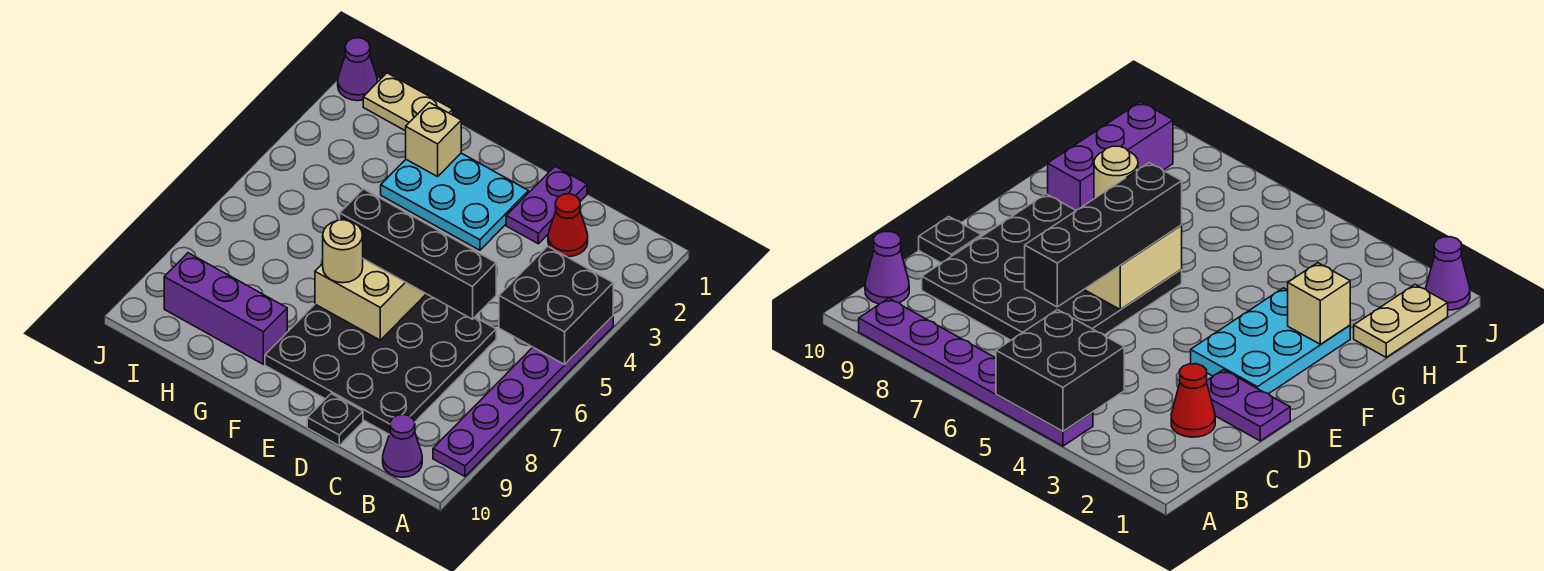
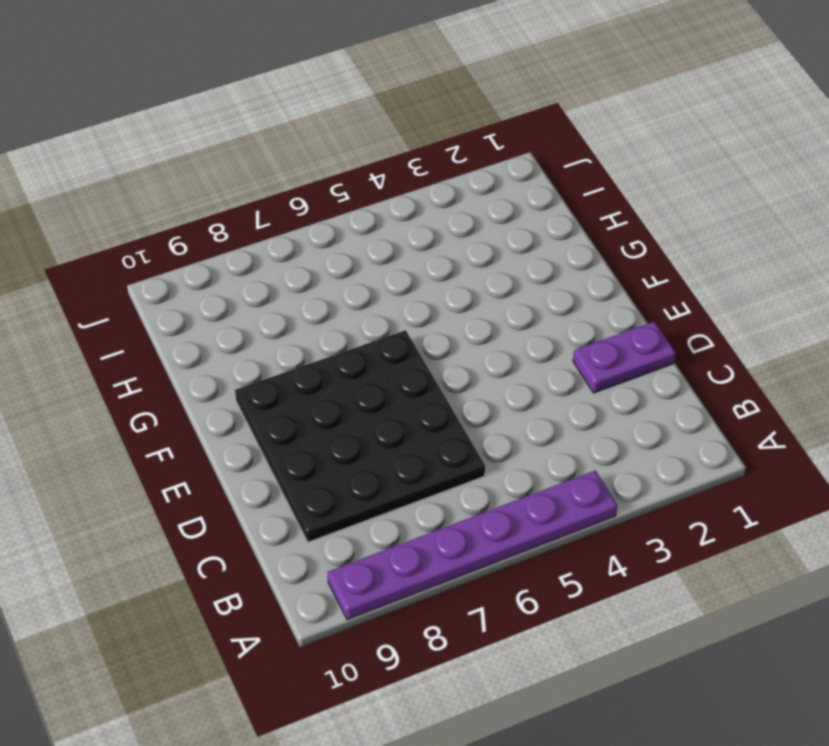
none -> purple cone B10 level 1
none -> red cone C2 level 1
none -> black plate D10 level 1

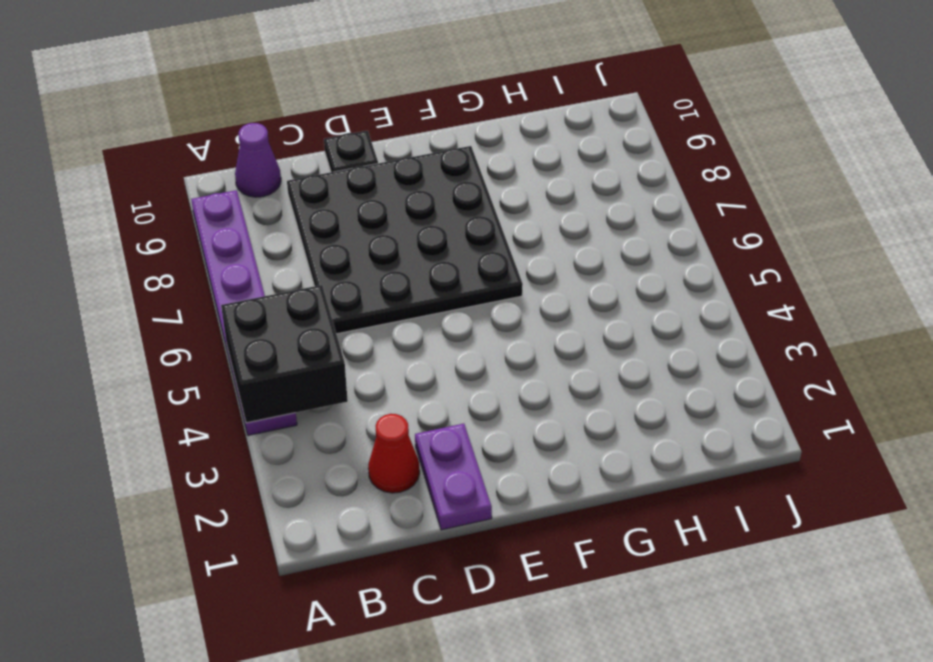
none -> cyan plate E2:G3 level 1
none -> purple brick G9:I9 level 1
none -> tan plate H1:I1 level 1

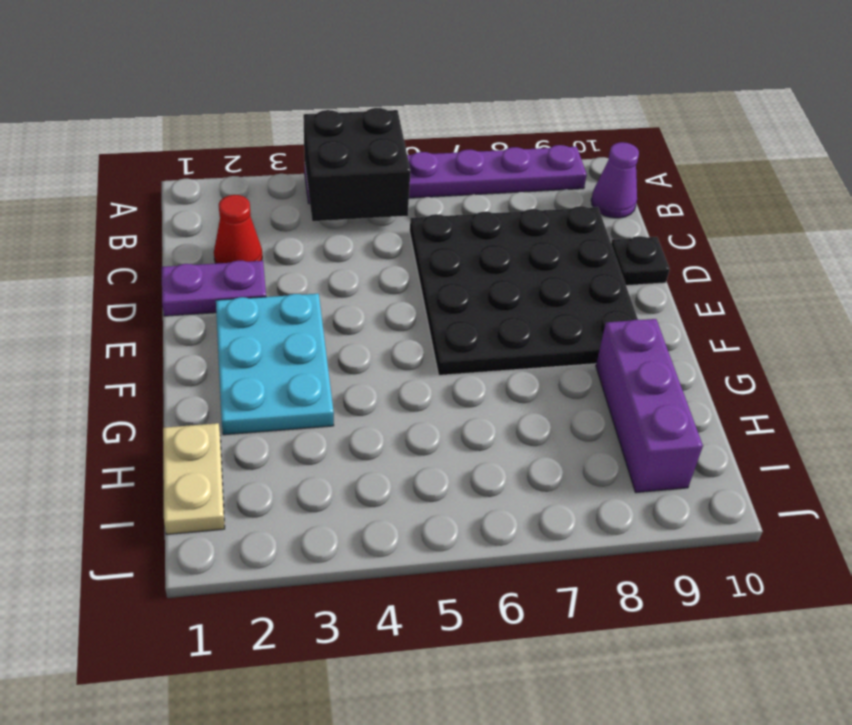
none -> purple cone J1 level 1
none -> tan brick E6:F7 level 2
none -> tan brick G2 level 2

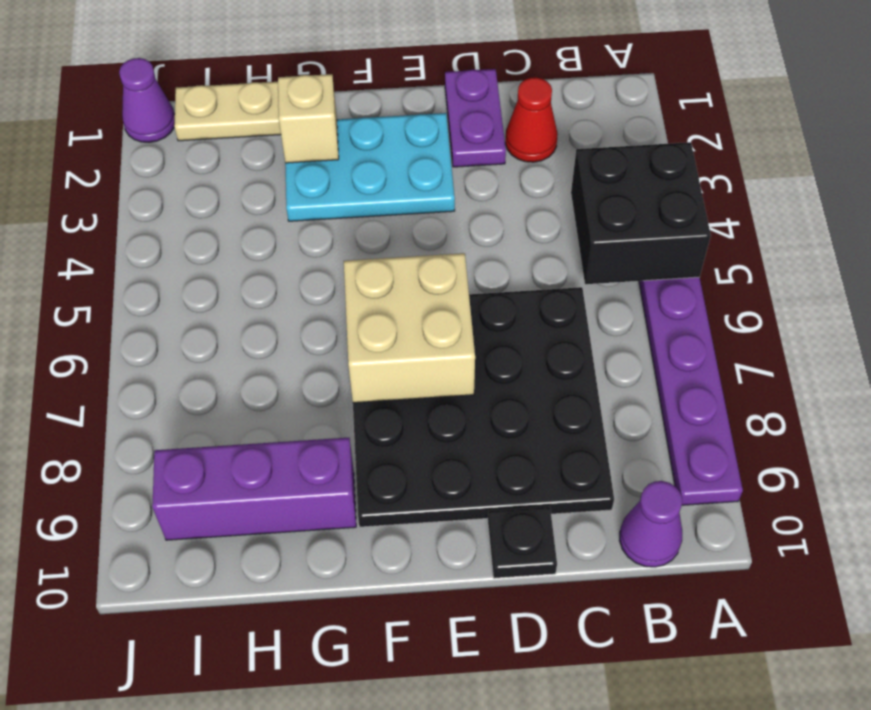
none -> black brick C6:F6 level 3
none -> tan round brick F7 level 3

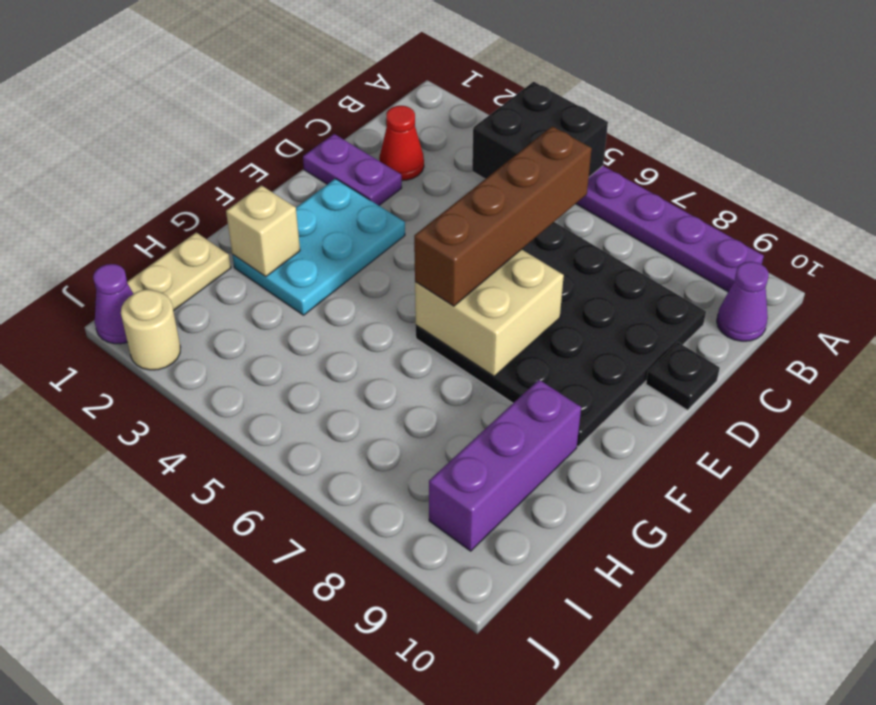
brown brick C6:F6 level 3 -> black brick C6:F6 level 3
tan round brick J2 level 1 -> tan round brick F7 level 3

